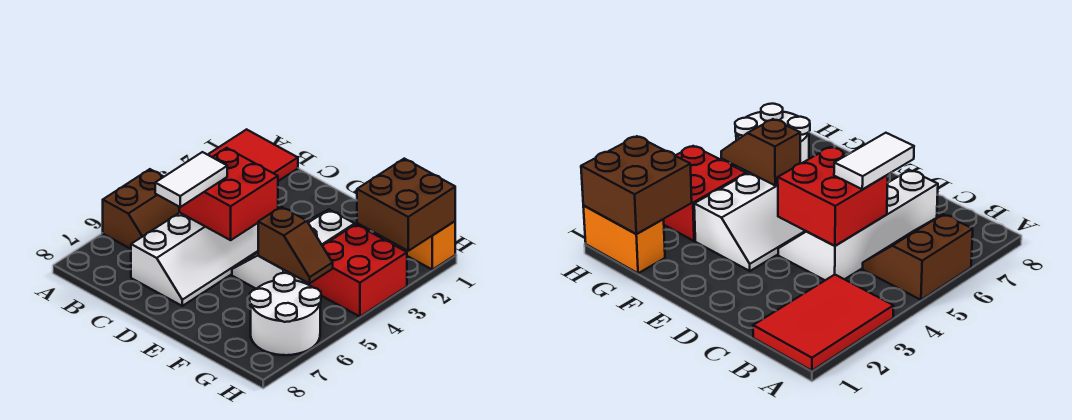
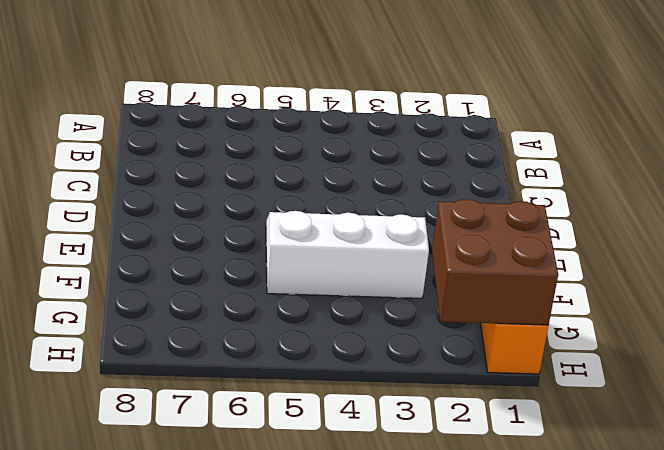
none -> red tile A1:B3 level 1
none -> brown slope A5:B6 level 1 top A

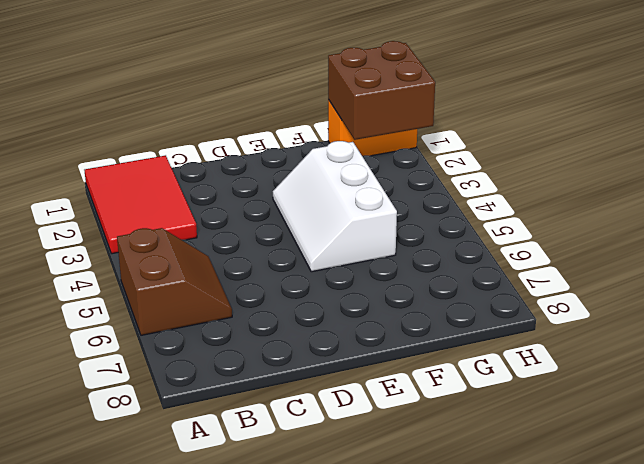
none -> white slope C4:D7 level 1 top C
none -> red brick G3:H4 level 1

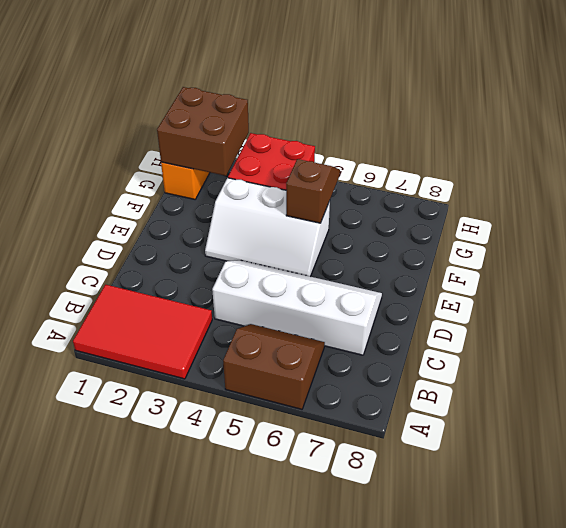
none -> white round brick G6:H7 level 1
none -> red brick C4:D5 level 2

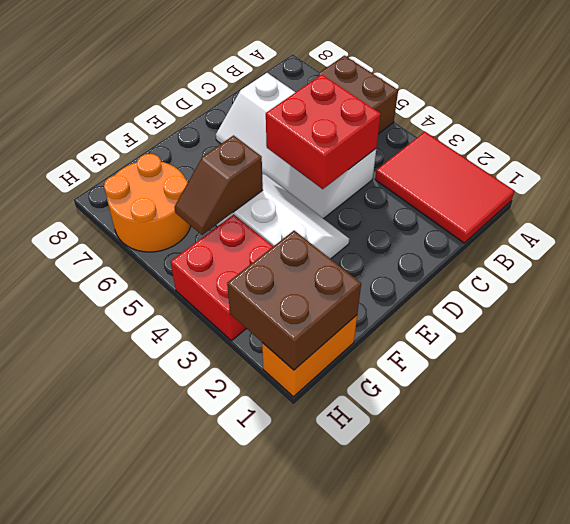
orange round brick G6:H7 level 1 -> white round brick G6:H7 level 1
none -> white tile C5:C6 level 3

